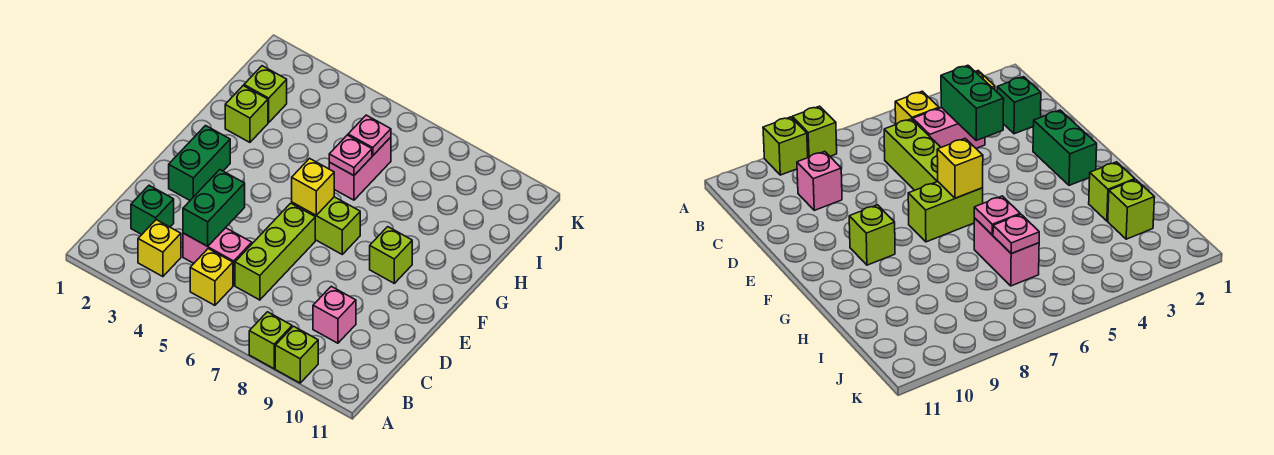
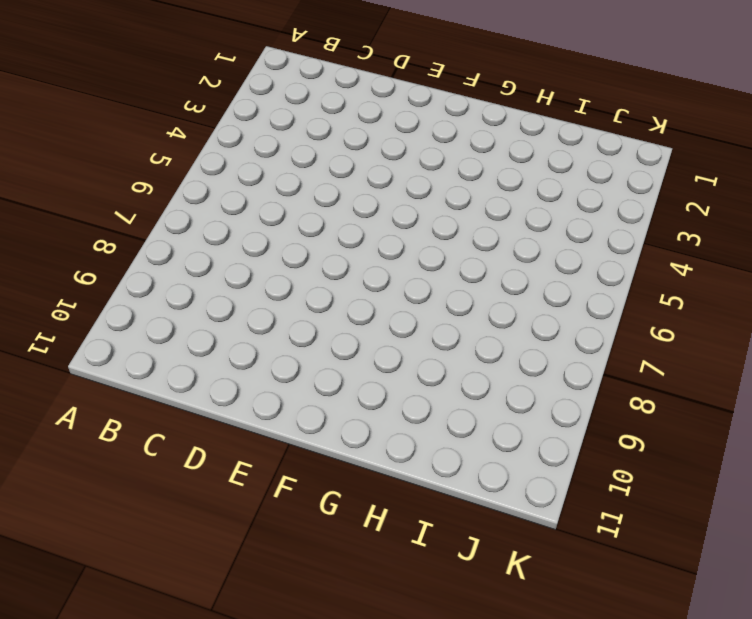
none -> lime brick A8 level 1
none -> lime brick A9 level 1
none -> yellow brick B3 level 1

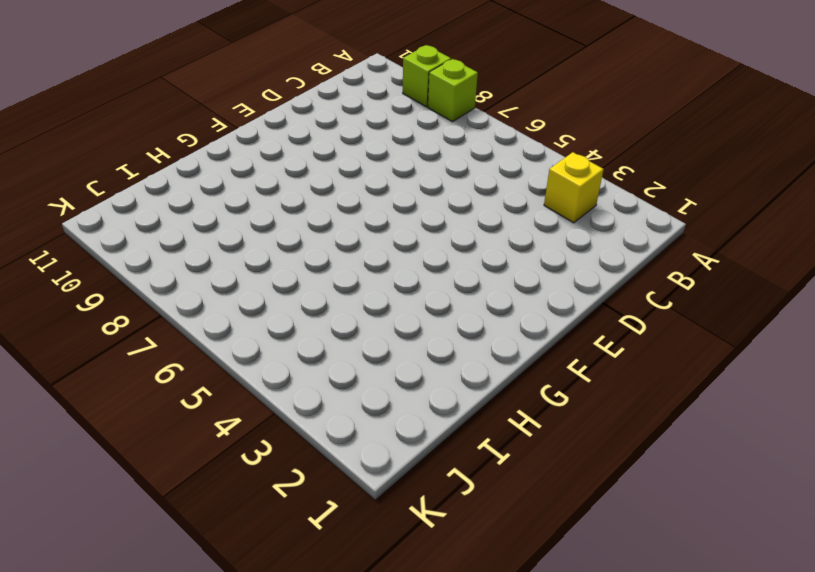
none -> yellow brick B5 level 1
none -> green brick C2 level 1
none -> pink brick C4:C5 level 1

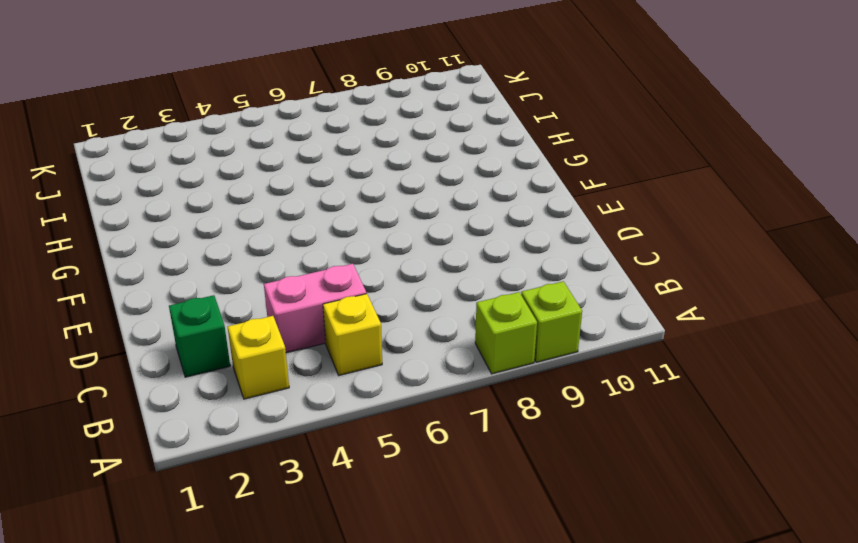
none -> lime brick C6:E6 level 1
none -> pink brick C9 level 1
none -> green brick E2:F2 level 1

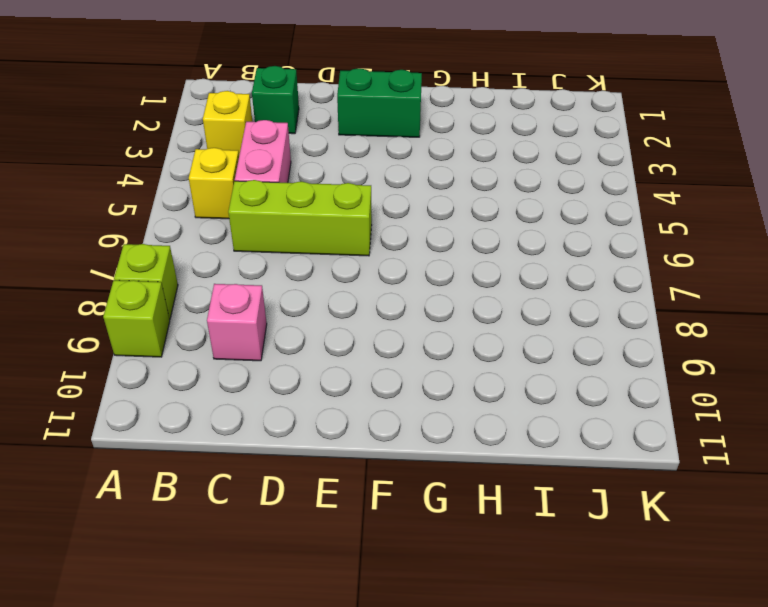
none -> lime brick F6:F7 level 1
none -> lime brick F9 level 1
none -> lime brick H2 level 1

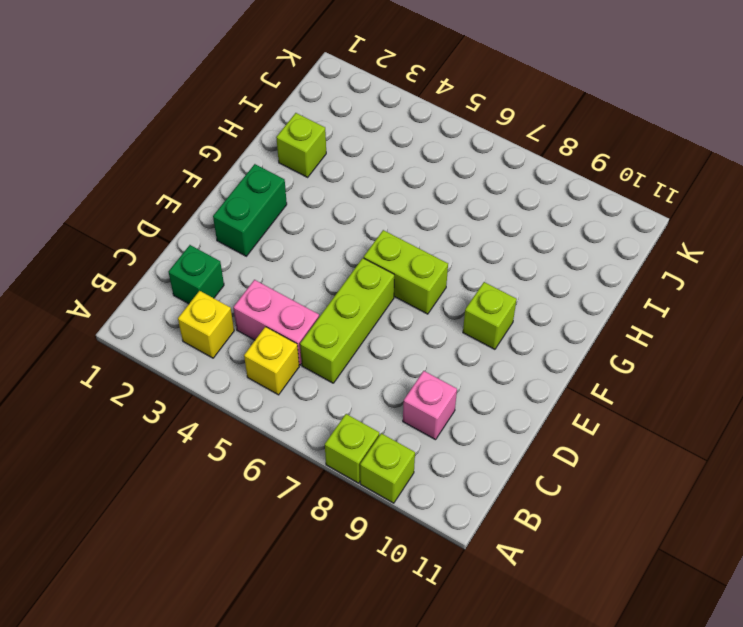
none -> pink brick H6:I6 level 1
none -> lime brick I2 level 1
none -> green brick C4:D4 level 2

